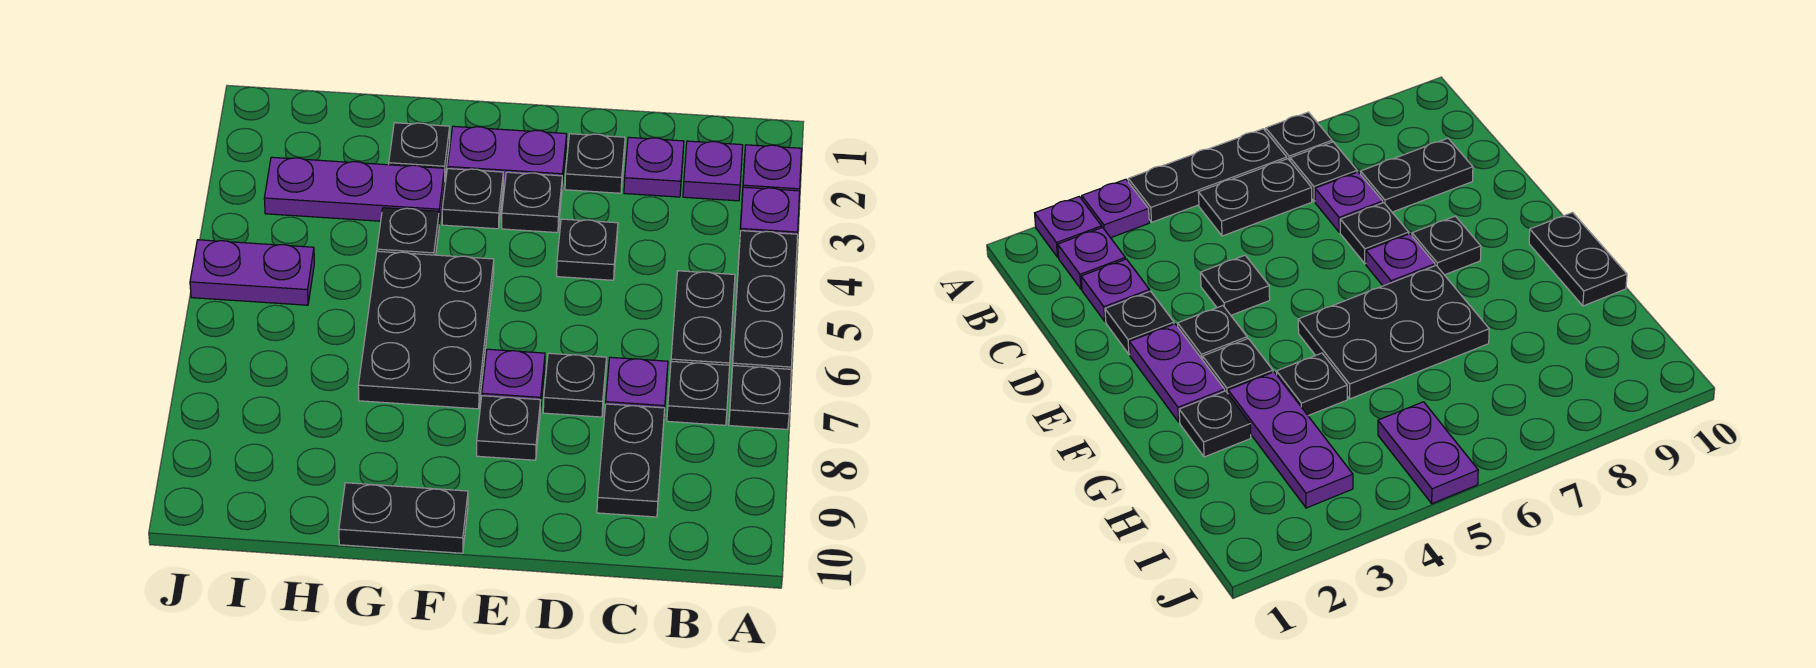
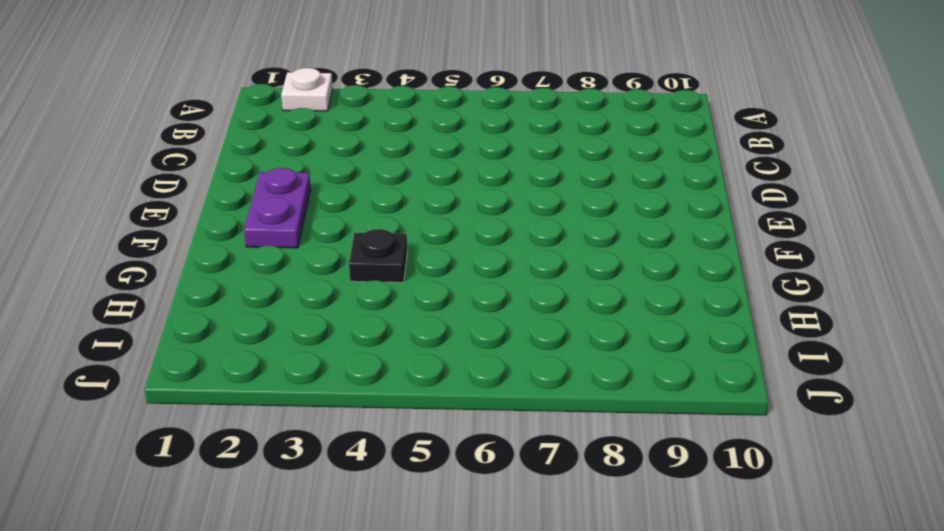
white plate A2 level 1 -> purple plate A2 level 1
none -> purple plate A3 level 1
none -> black plate A4:A6 level 1
none -> black plate A7 level 1

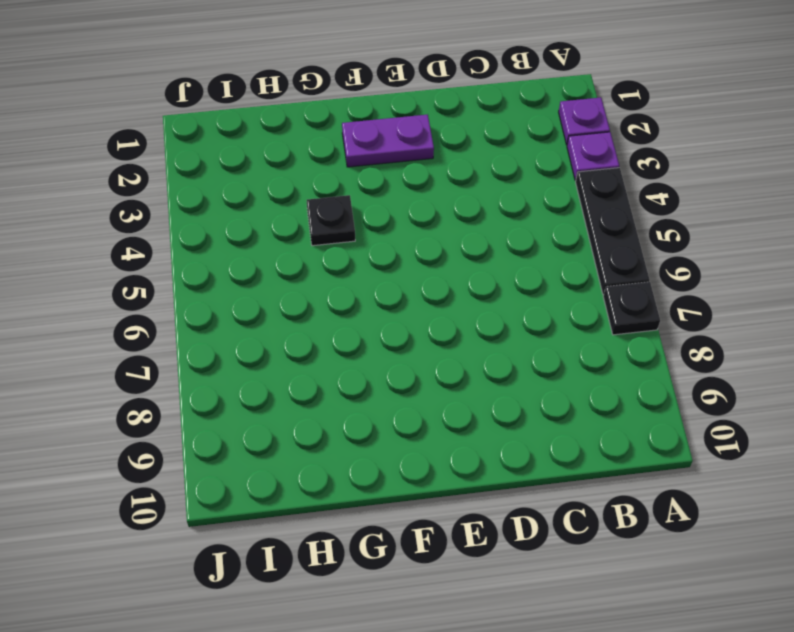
none -> purple plate B2 level 1
none -> black plate B5:B6 level 1
none -> black plate B7 level 1

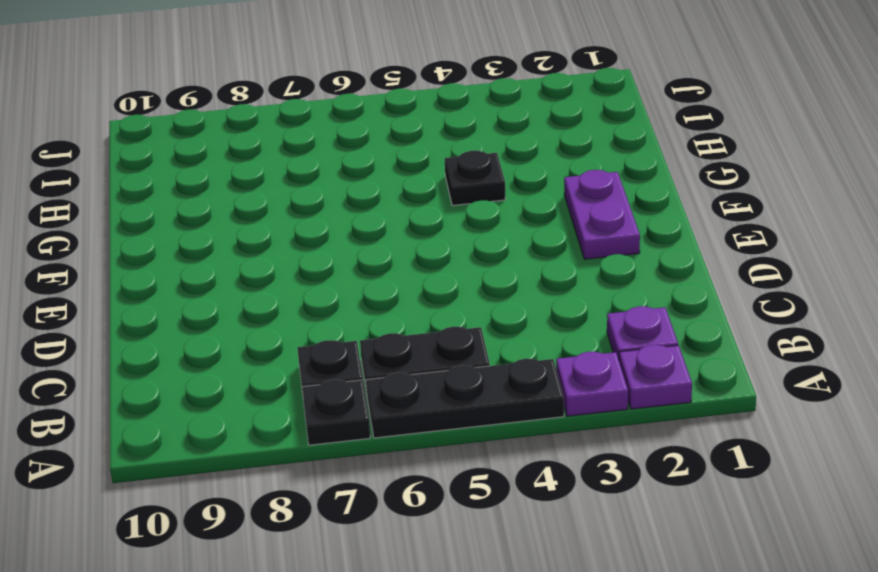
none -> purple plate C2 level 1
none -> purple plate C7 level 1
none -> black plate C8:C9 level 1

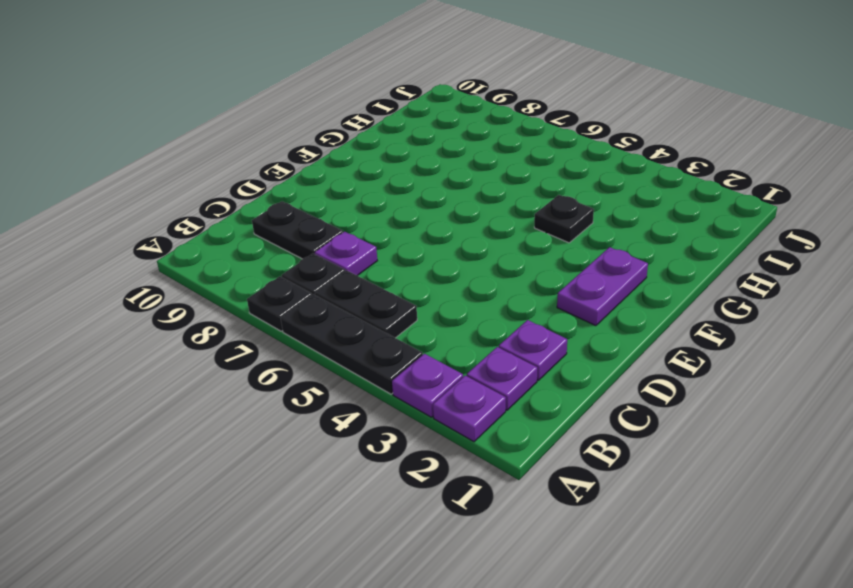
none -> black plate D2 level 1
none -> black plate D4 level 1
none -> black plate D7 level 1

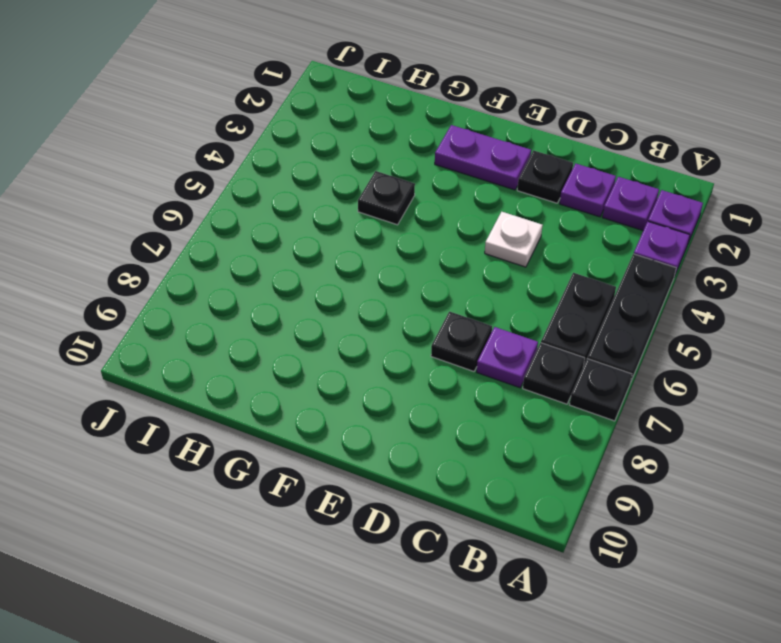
white plate D4 level 1 -> black plate D4 level 1
none -> black plate C8:C9 level 1
none -> black plate E3 level 1
none -> purple plate E7 level 1

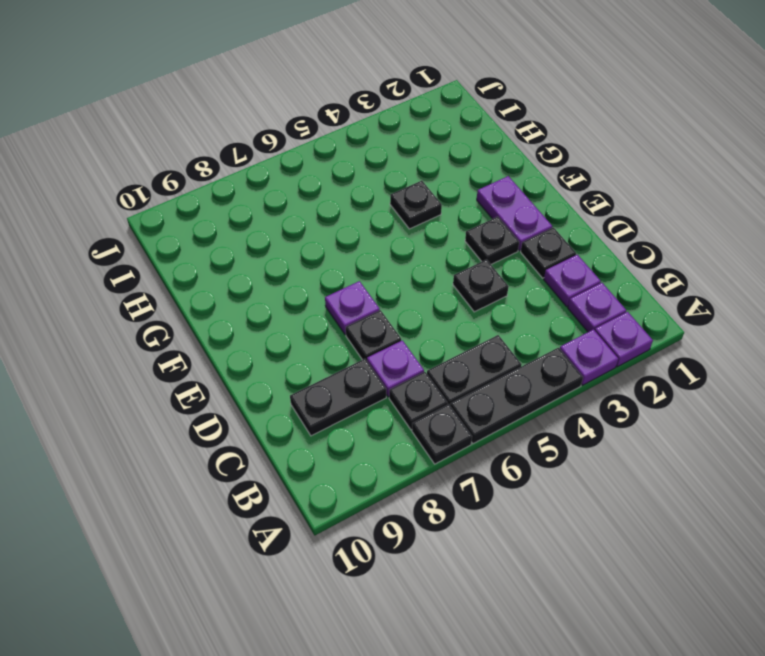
none -> black plate E8 level 1
none -> black plate F3 level 1
none -> black plate F5:G7 level 1

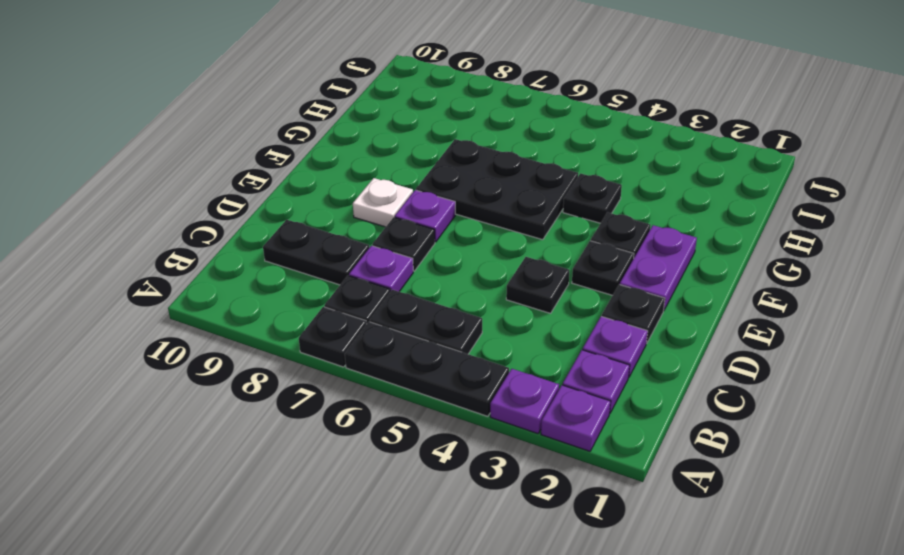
white plate E8 level 1 -> black plate E8 level 1
none -> black plate F10:G10 level 1
none -> black plate G2 level 1
none -> purple plate G3:I3 level 1

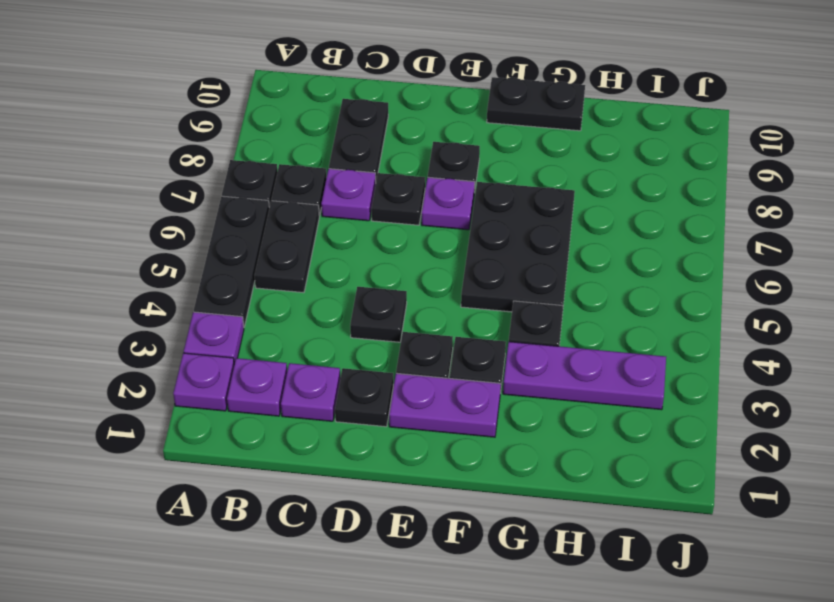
none -> black plate G2 level 1
none -> purple plate I5:J5 level 1

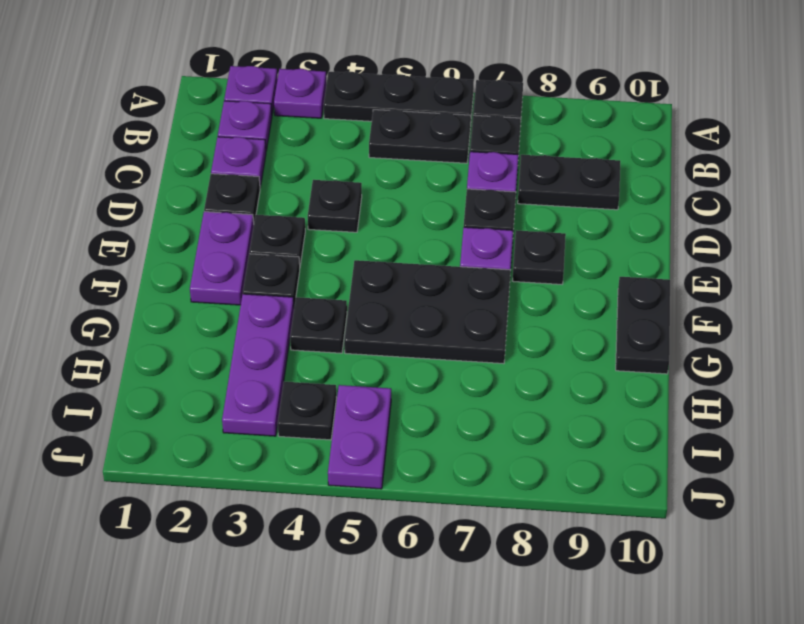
black plate I4 level 1 -> black plate G2 level 1

